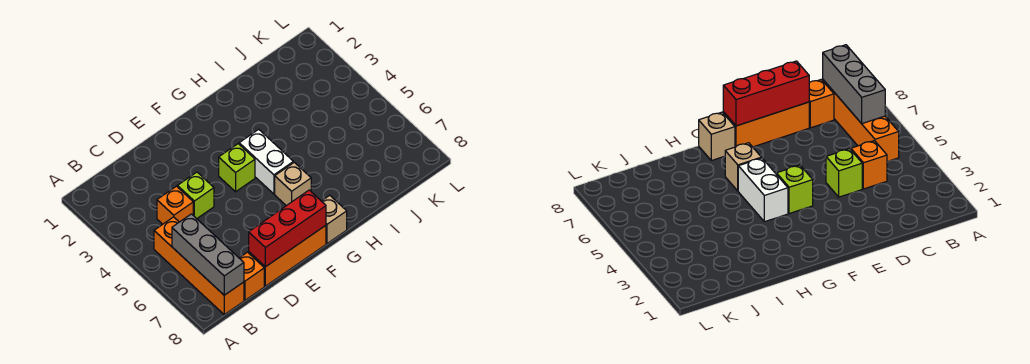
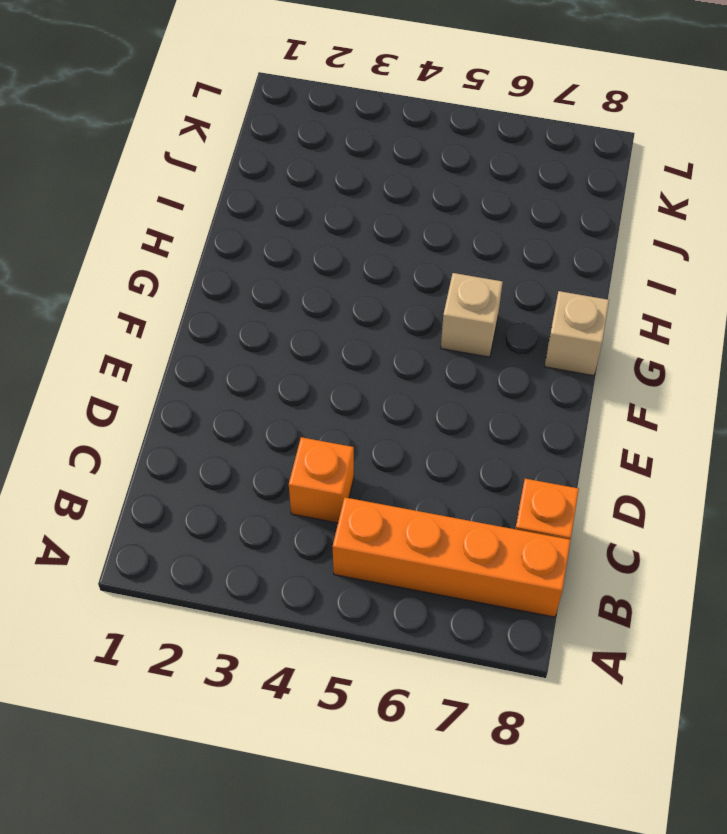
none -> lime brick D4 level 1
none -> orange brick D8:F8 level 1

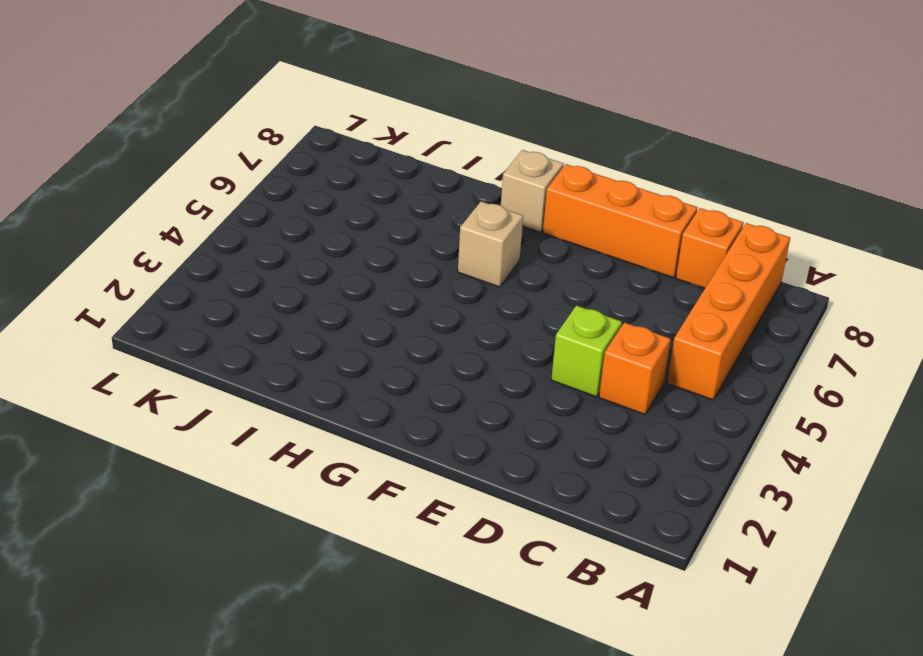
none -> lime brick F4 level 1
none -> white brick G4:G5 level 1

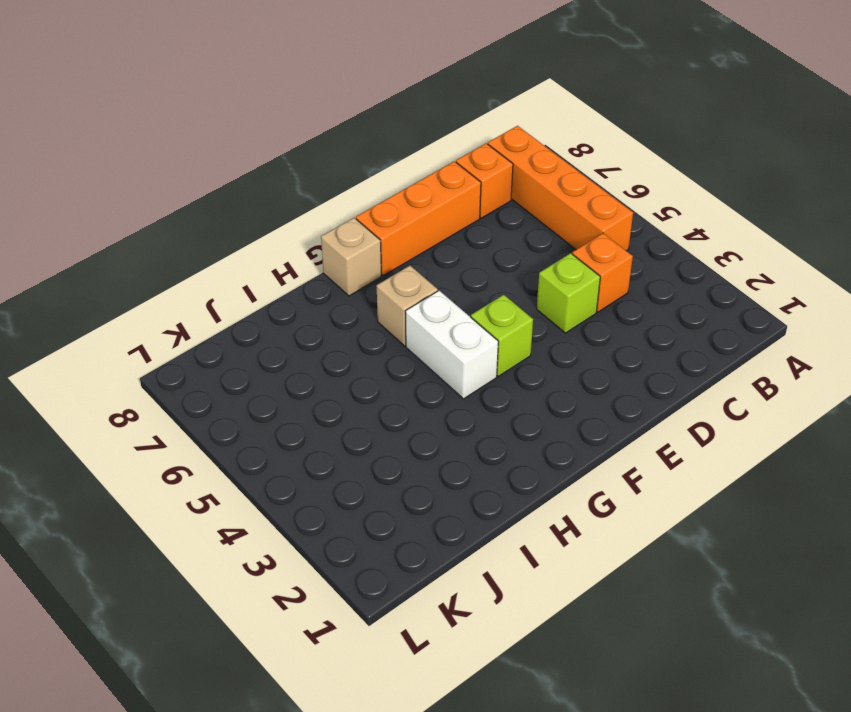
none -> grey brick B6:B8 level 2
none -> red brick D8:F8 level 2

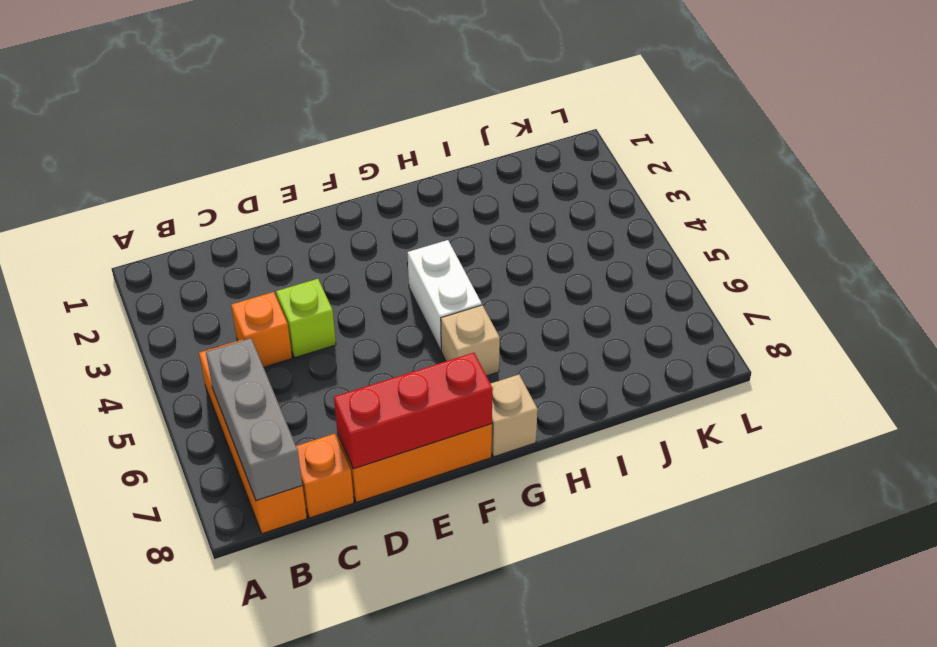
none -> lime brick F4 level 1

